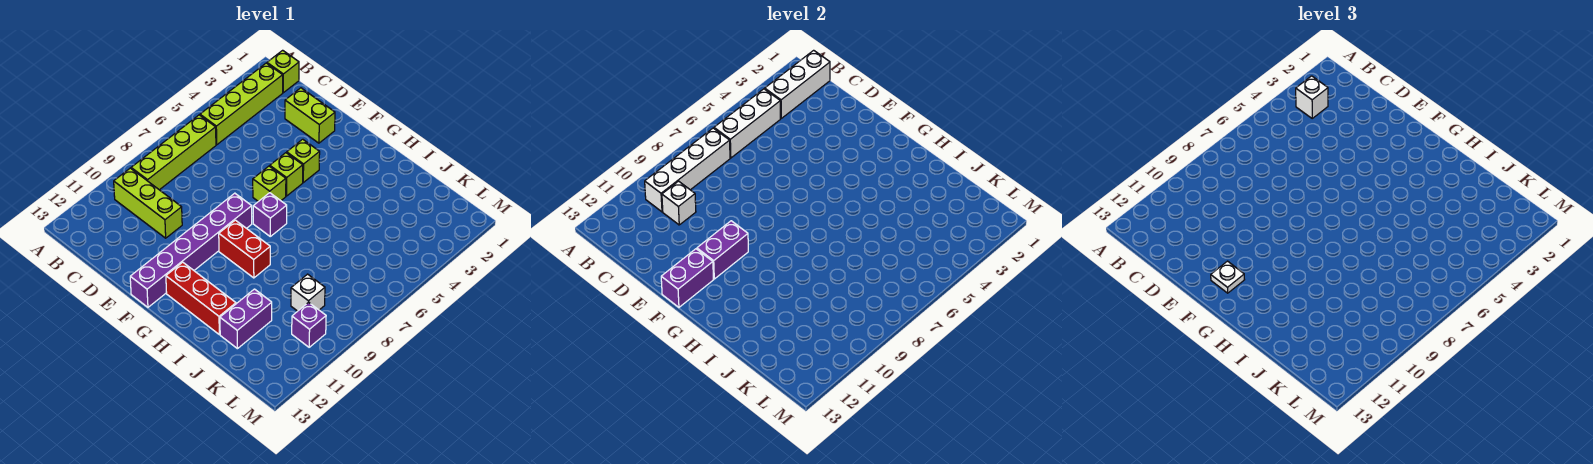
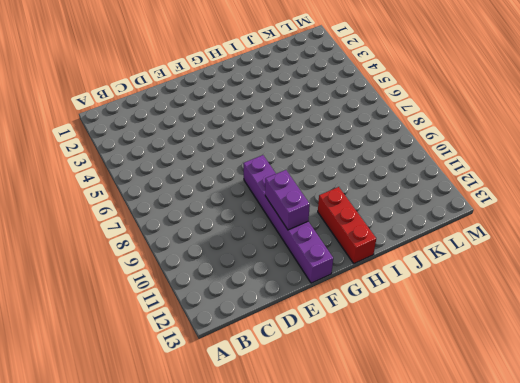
red brick H11:H13 level 1 -> red brick G12:I12 level 1
none -> lime brick B1 level 1
none -> lime brick B2:B5 level 1
none -> lime brick B6:B9 level 1

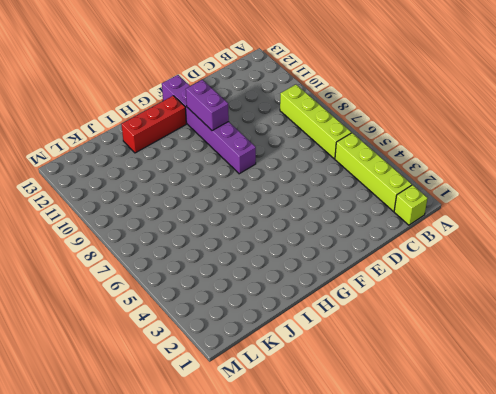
none -> lime brick B10:D10 level 1
none -> lime brick D2:E2 level 1
none -> lime brick F4 level 1

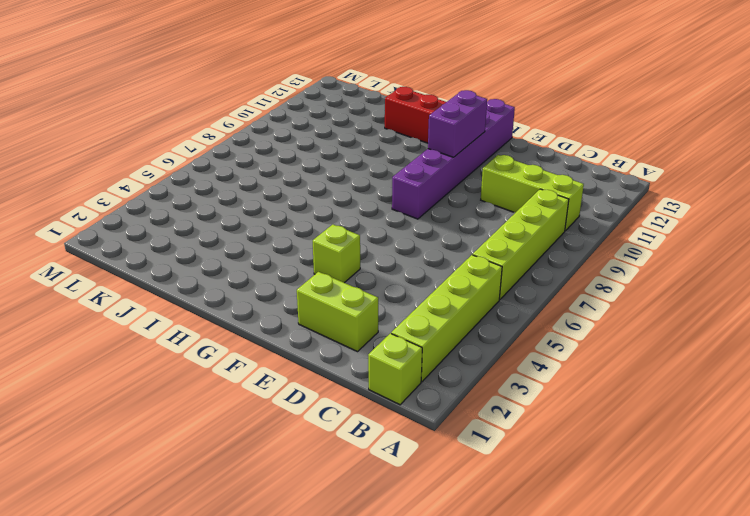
none -> lime brick F5 level 1
none -> lime brick F6 level 1
none -> purple brick G7 level 1

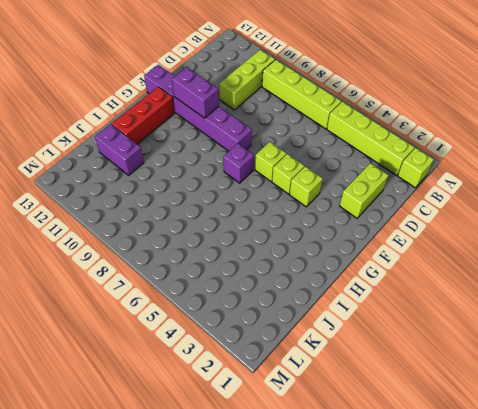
none -> red brick G9:H9 level 1
none -> white brick K9 level 1
none -> purple brick L10 level 1

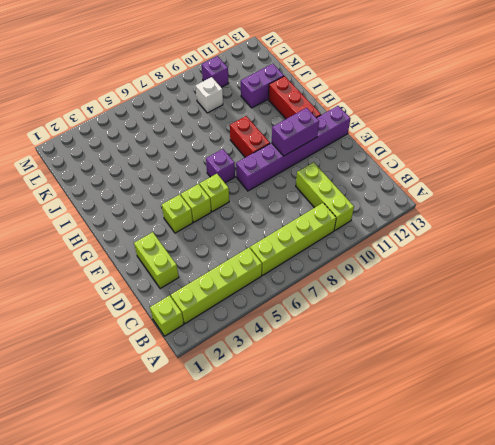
none -> white brick B1:B3 level 2
none -> white brick B4:B6 level 2
none -> white brick B7:B10 level 2

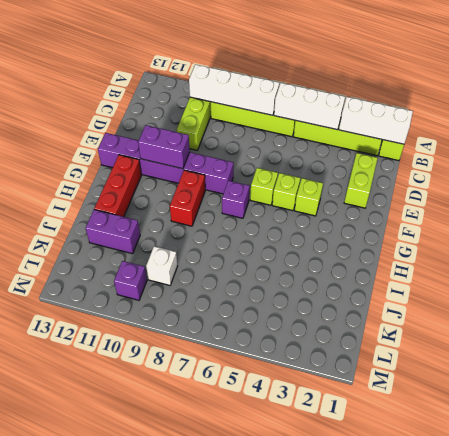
none -> white brick C10 level 2
none -> purple brick F12:F13 level 2
none -> white brick B3 level 3

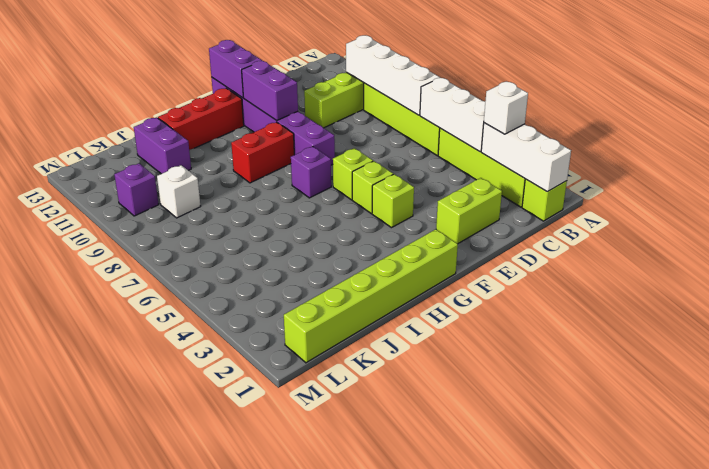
lime brick G1:L1 level 1 -> none
none -> white brick C10 level 2
none -> white plate F12 level 3

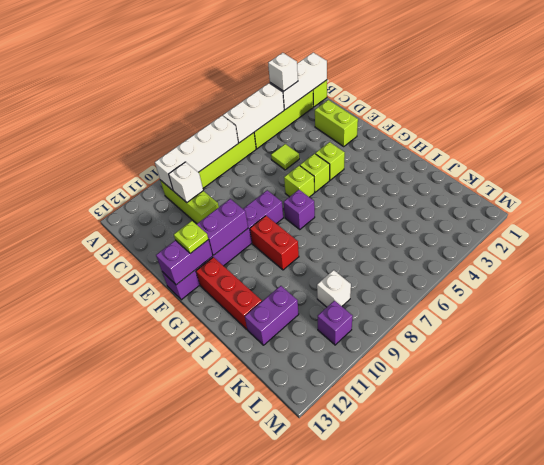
lime tile D5 level 1 -> none
lime plate F12 level 3 -> white plate F12 level 3

